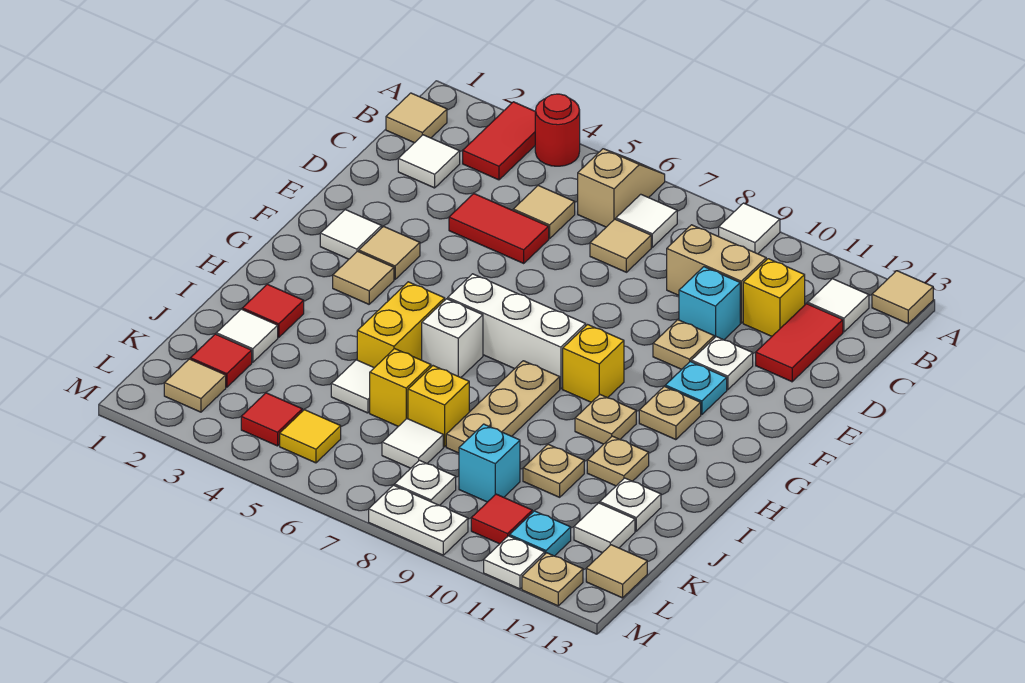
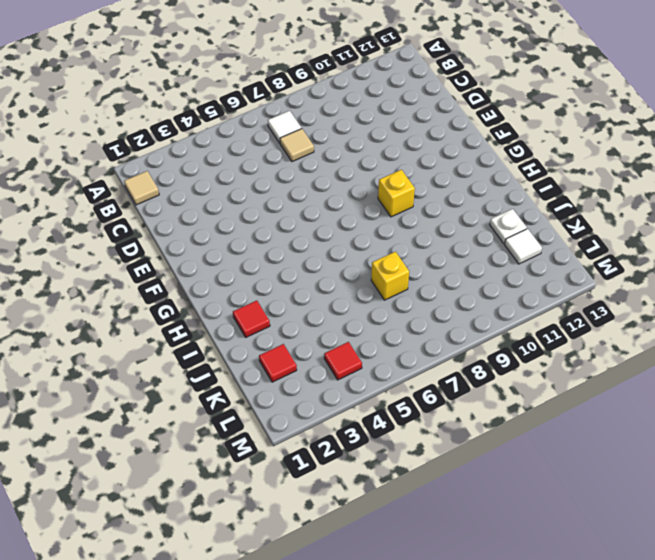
none -> red tile A3:B3 level 1
none -> red round brick A4 level 1
none -> tan slope A6:B6 level 1 top B
none -> white tile A9 level 1

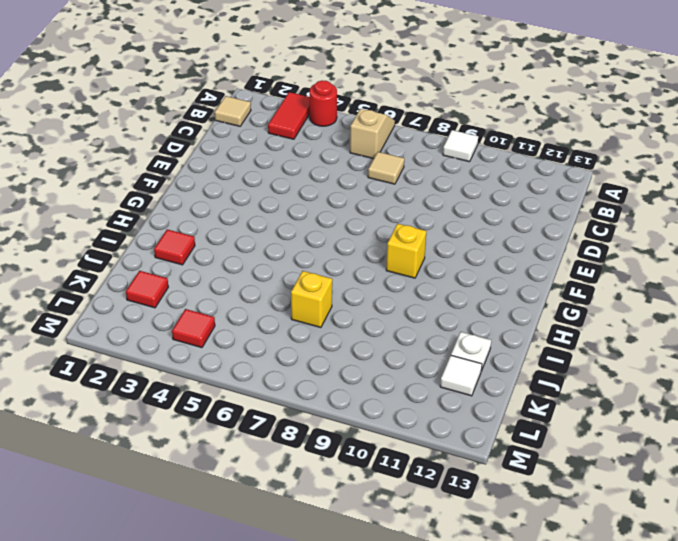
none -> tan tile A13 level 1
none -> white tile B7 level 1
none -> white tile B12 level 1
none -> white tile C2 level 1

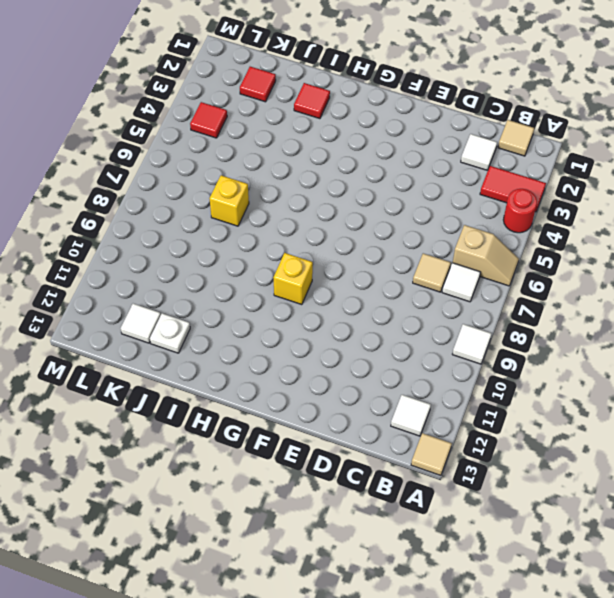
none -> tan tile C5 level 1
none -> tan brick C9:C10 level 1
none -> yellow brick C11 level 1
none -> red tile C12:D12 level 1

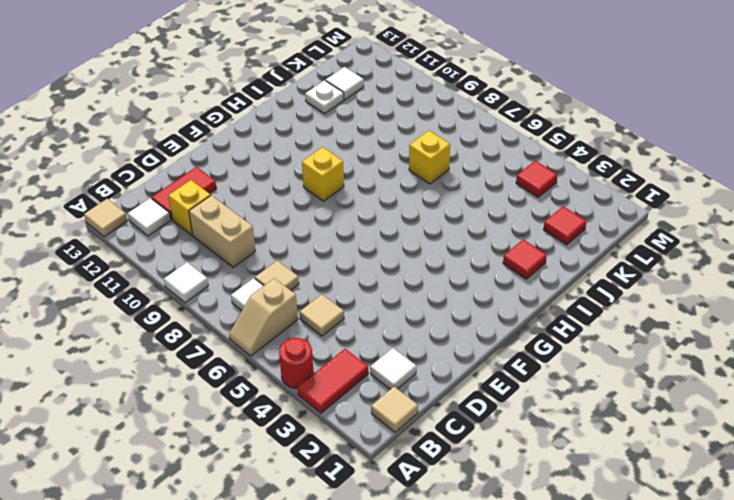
none -> red tile D4:D5 level 1
none -> cyan brick D10 level 1
none -> tan plate E10 level 1
none -> white plate E11 level 1

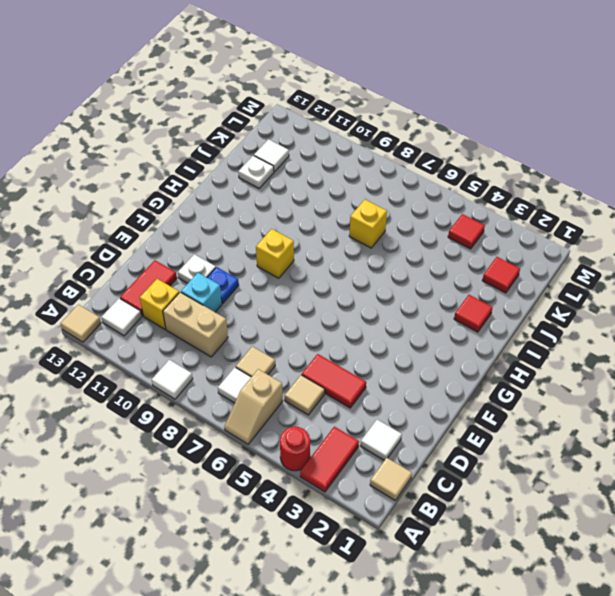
blue plate E10 level 1 -> tan plate E10 level 1
none -> white tile F2 level 1
none -> tan tile F3 level 1
none -> cyan plate F11 level 1
none -> tan tile G3 level 1

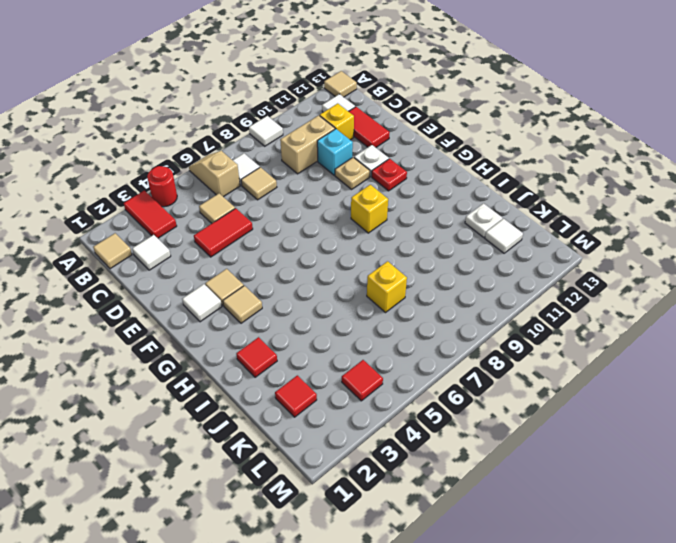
red plate F11 level 1 -> cyan plate F11 level 1
none -> white brick G6:G8 level 1
none -> tan plate G11 level 1
none -> yellow brick H5:I5 level 1
none -> white brick H6 level 1

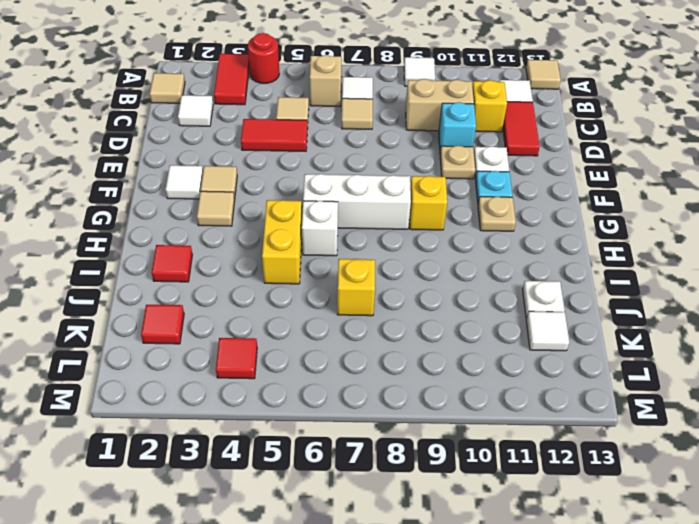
none -> tan plate H8:J8 level 1
none -> tan plate H10 level 1
none -> tan plate I11 level 1
none -> white tile J2 level 1

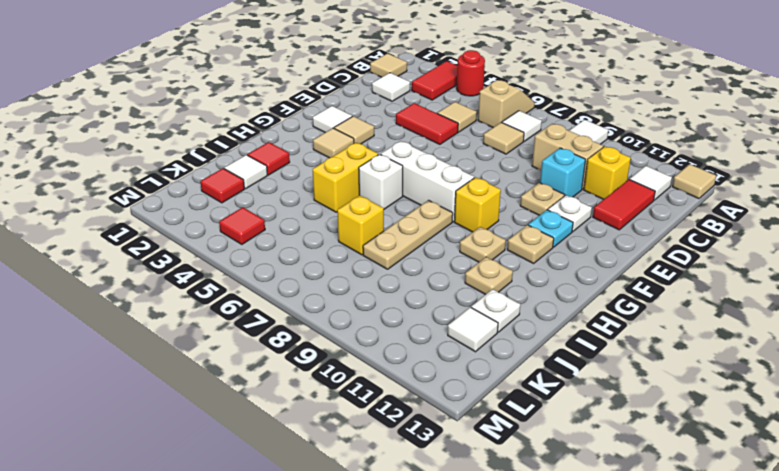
none -> white tile J5 level 1
none -> yellow brick J6 level 1
none -> tan plate J10 level 1
none -> white tile K7 level 1

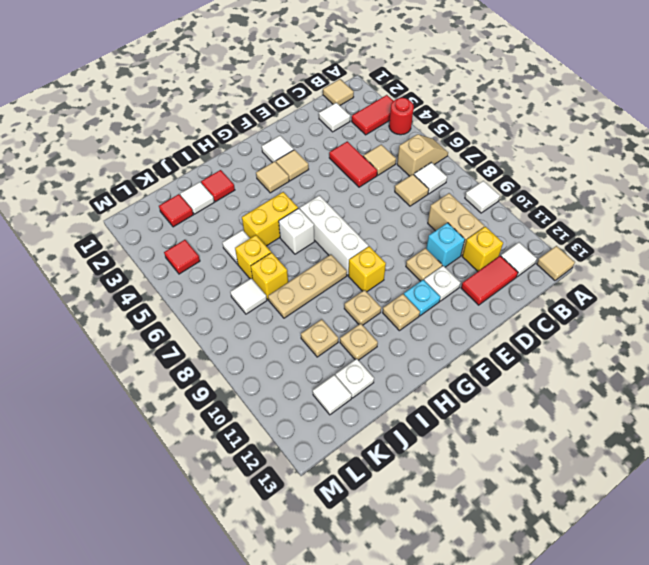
none -> cyan brick K9 level 1
none -> tan tile L2 level 1
none -> yellow tile L5 level 1
none -> white plate L8 level 1

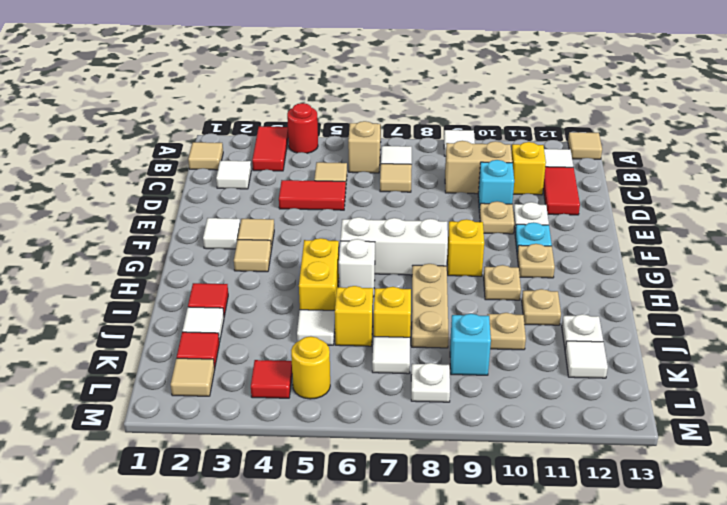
yellow round brick L5 level 1 -> yellow tile L5 level 1
none -> red tile L10 level 1
none -> cyan plate L11 level 1
none -> tan tile L13 level 1
none -> white plate M8:M9 level 1

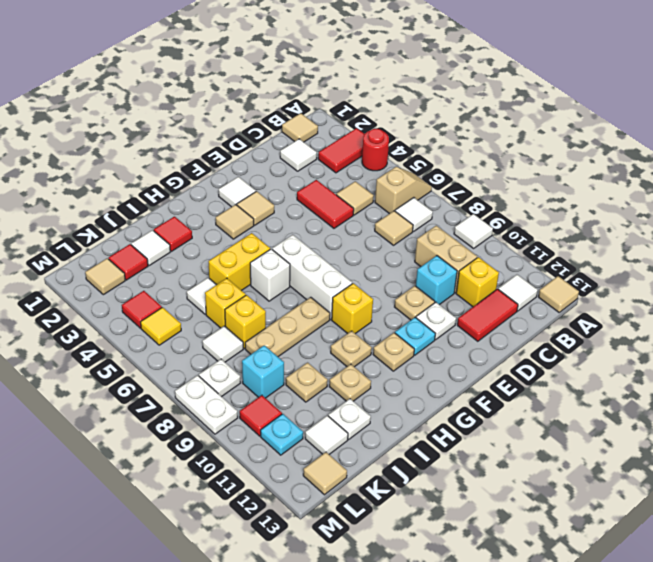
none -> white plate M11 level 1
none -> tan plate M12 level 1

